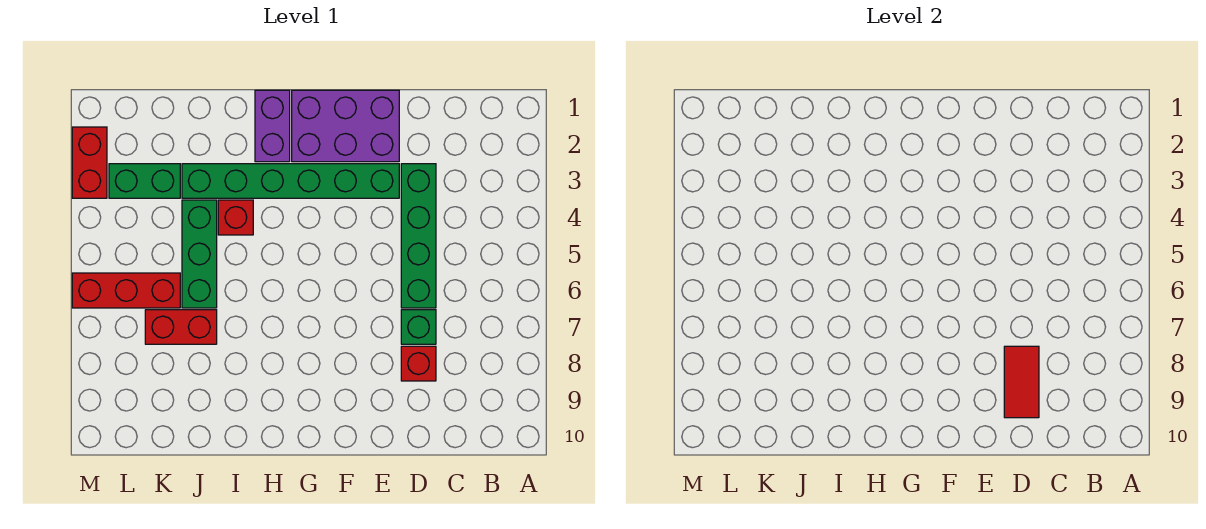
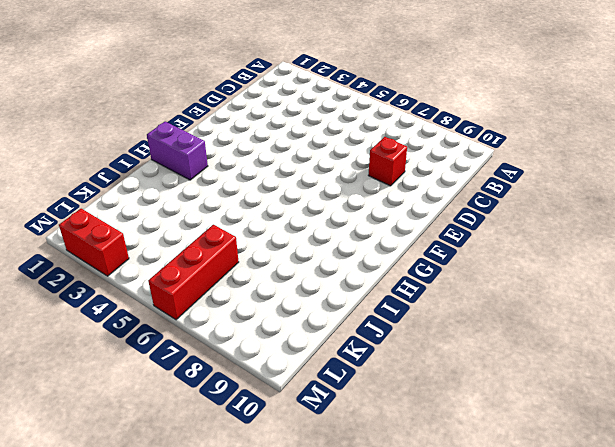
none -> green brick D3:D6 level 1
none -> green brick D7 level 1
none -> purple brick E1:G2 level 1

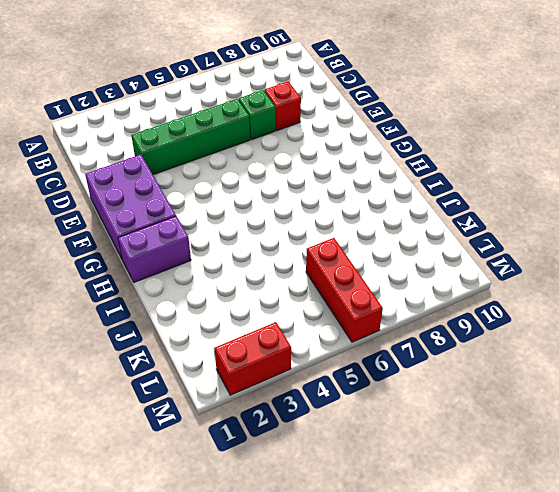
none -> green brick E3:J3 level 1
none -> red brick I4 level 1
none -> green brick J4:J6 level 1

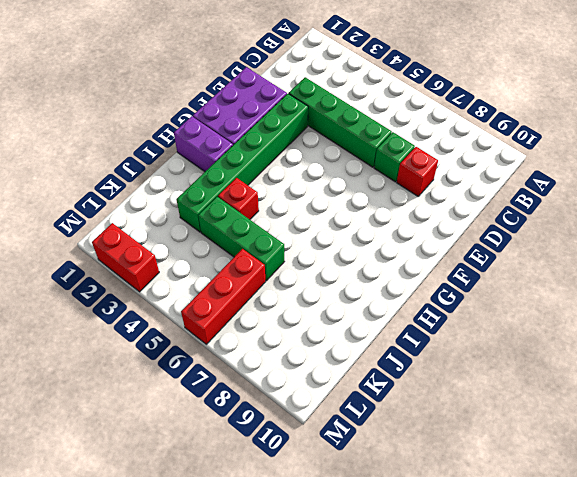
none -> red brick J7:K7 level 1
none -> green brick K3:L3 level 1
none -> red tile D8:D9 level 2

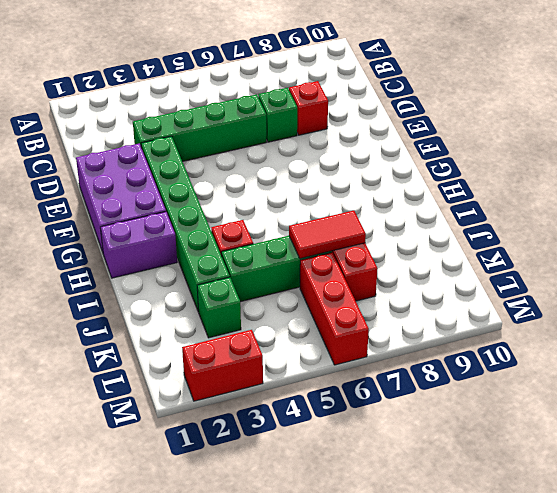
red tile J6:J7 level 2 -> red tile D8:D9 level 2
green brick K3 level 1 -> green brick K3:L3 level 1

